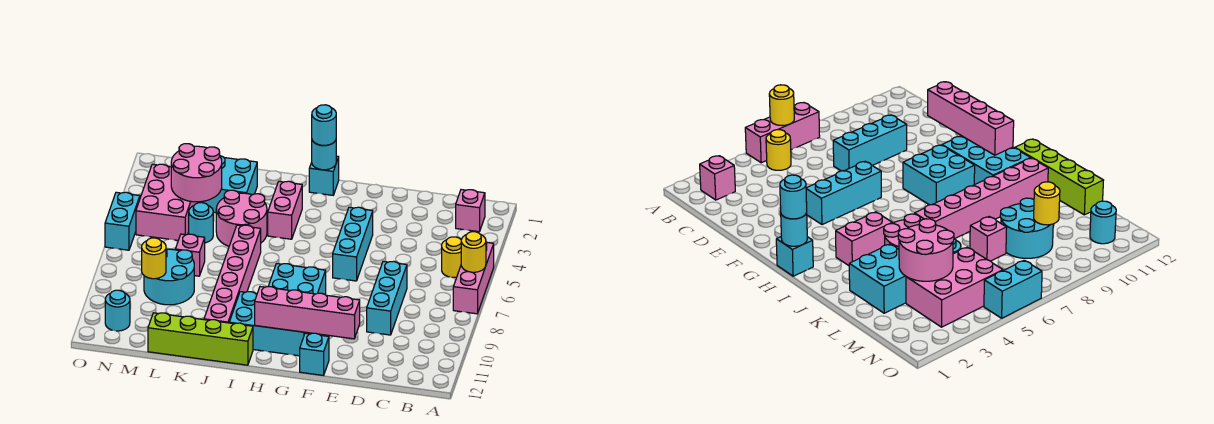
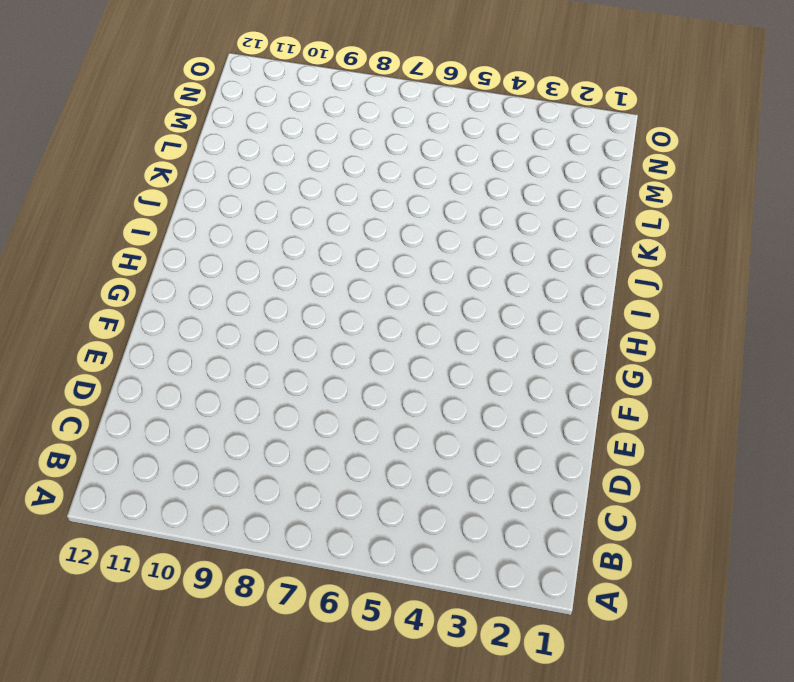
none -> pink brick A5:A7 level 1
none -> pink brick B2 level 1
none -> yellow round brick B5 level 1

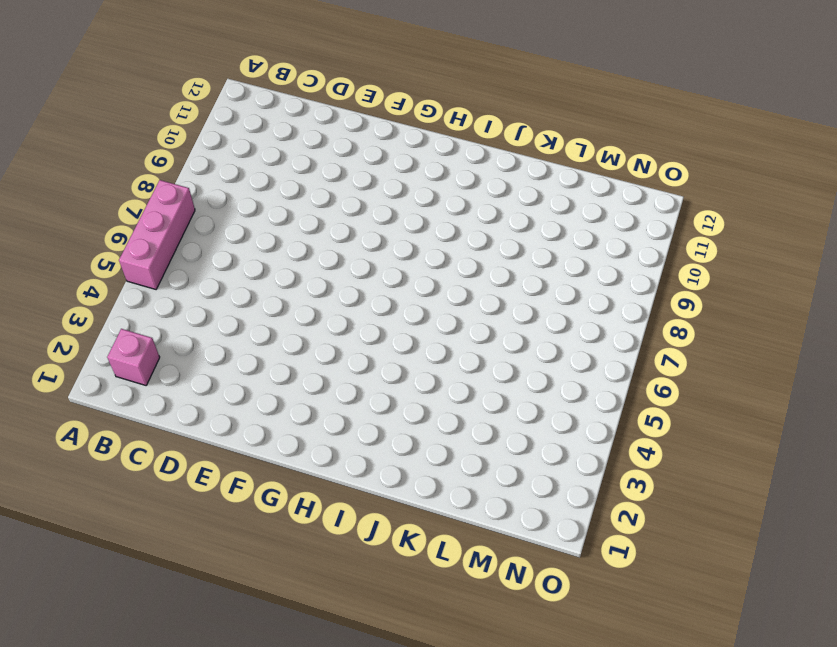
none -> yellow round brick B5 level 1
none -> cyan brick D7:D9 level 1
none -> cyan brick F4:F6 level 1

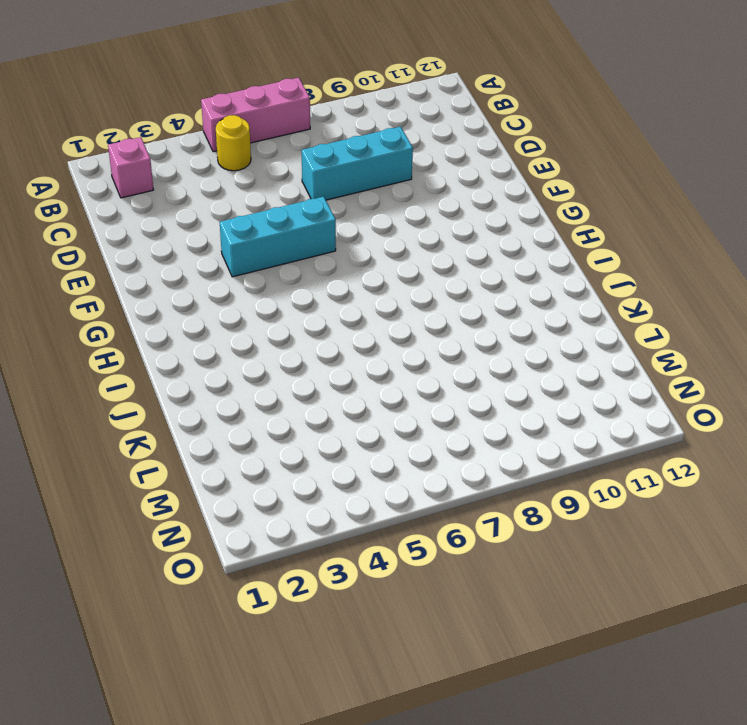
none -> cyan brick F12 level 1
none -> cyan brick G8:H9 level 1
none -> cyan brick G10:I11 level 1

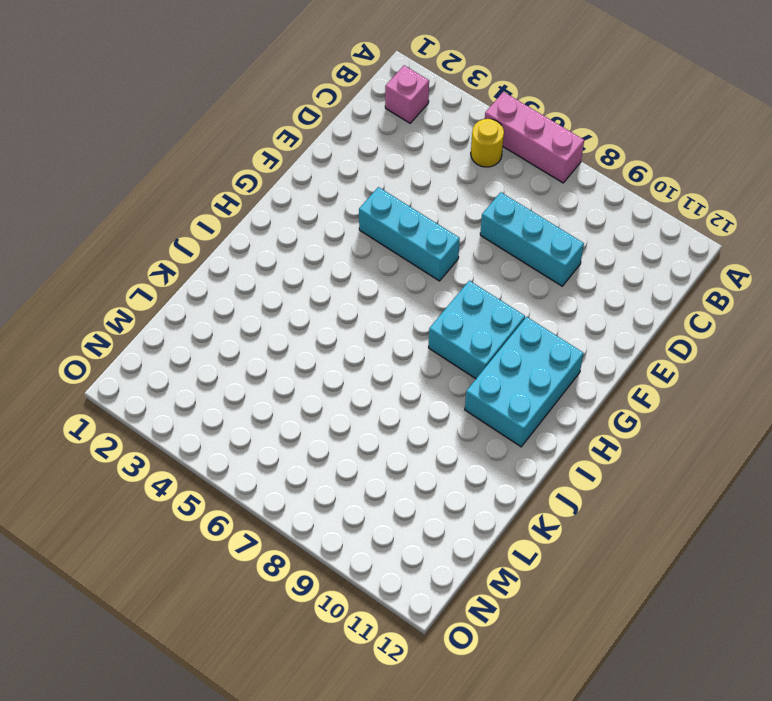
none -> cyan brick F12 level 1
none -> cyan brick H1 level 1
none -> pink brick I3:I4 level 1

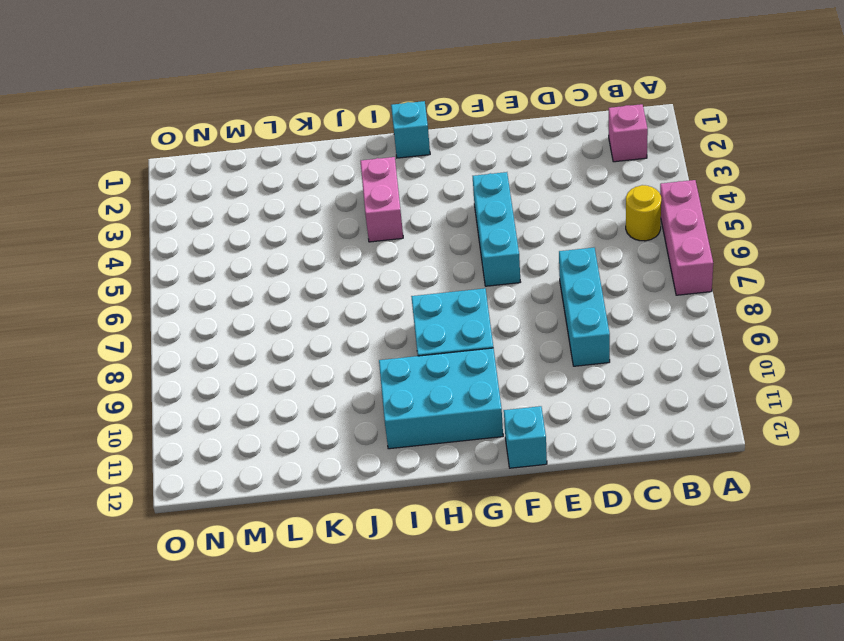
none -> lime brick I12:L12 level 1
none -> pink round brick J4:K5 level 1
none -> pink brick J6:J11 level 1

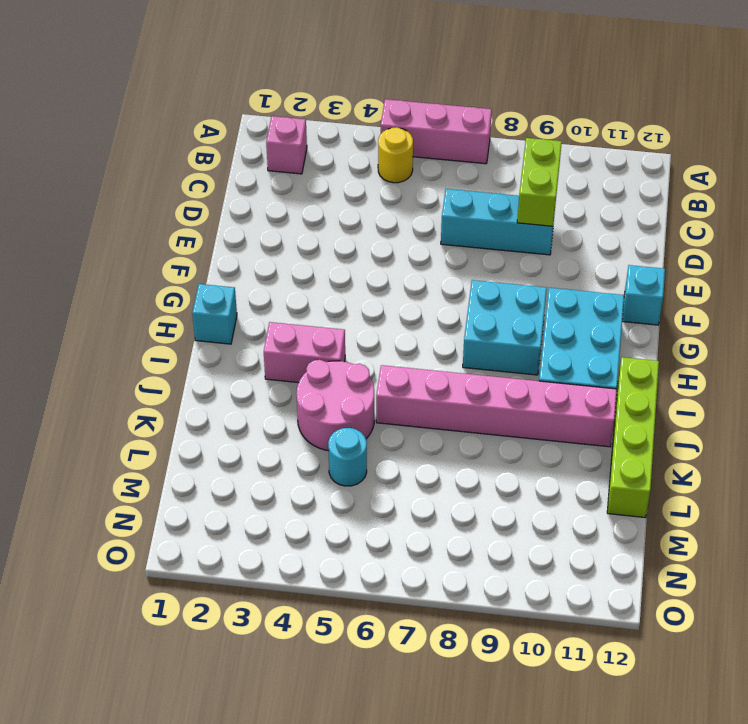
lime brick C9:D9 level 2 -> none
none -> cyan brick F4:F6 level 1
none -> cyan brick K2:L3 level 1
none -> pink brick L7 level 1

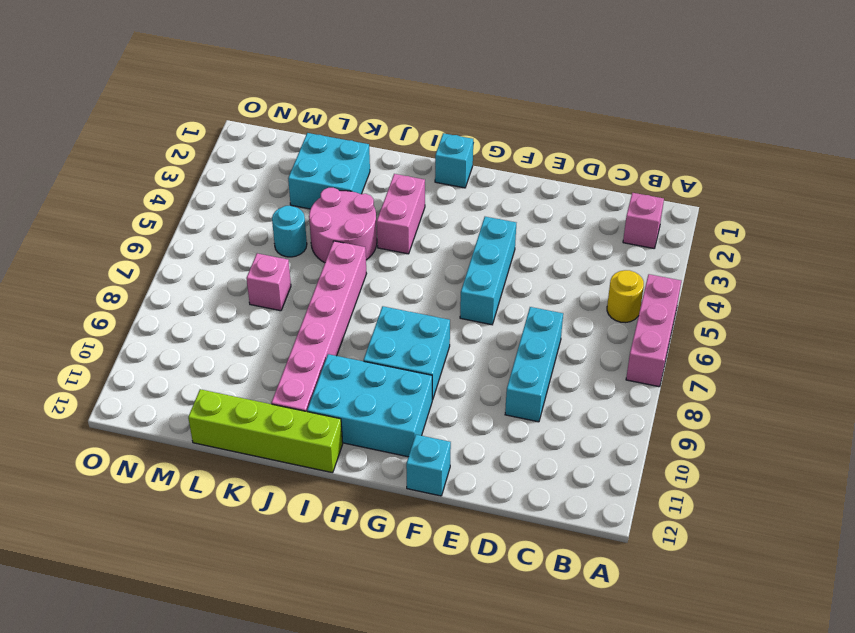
none -> cyan round brick L8:M9 level 1
none -> pink brick M3:N5 level 1
none -> cyan round brick N11 level 1

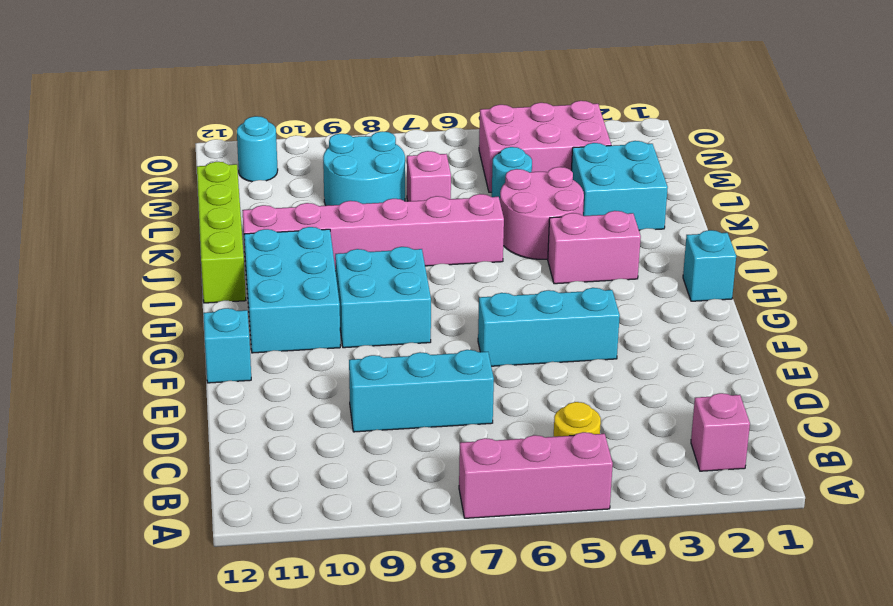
none -> cyan brick O5:O6 level 1
none -> yellow round brick A6 level 2
none -> pink brick E11:H11 level 2

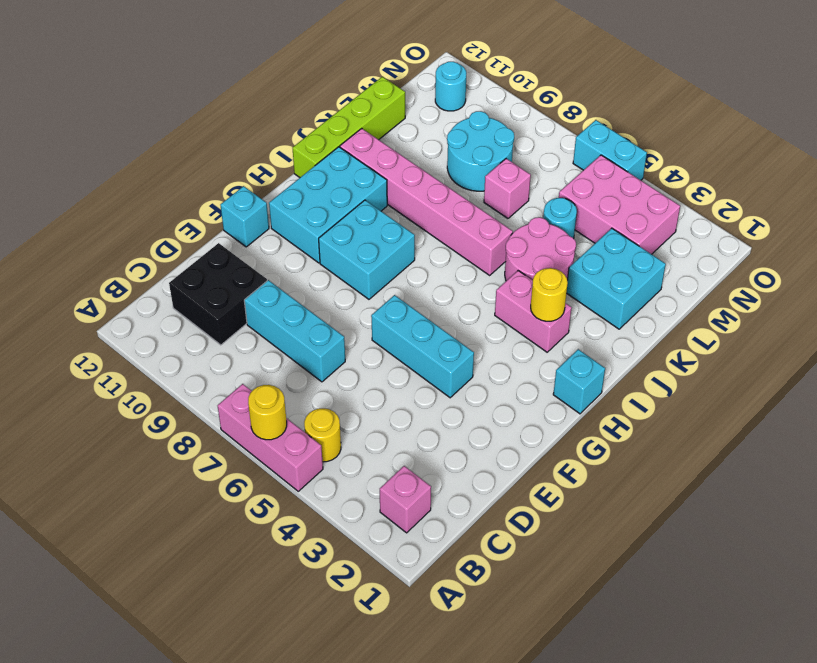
black brick C10:D11 level 1 -> none
yellow round brick I3 level 2 -> yellow round brick M9 level 2
none -> pink brick E11:H11 level 2
none -> cyan round brick H1 level 2
none -> pink round brick L3:M4 level 2

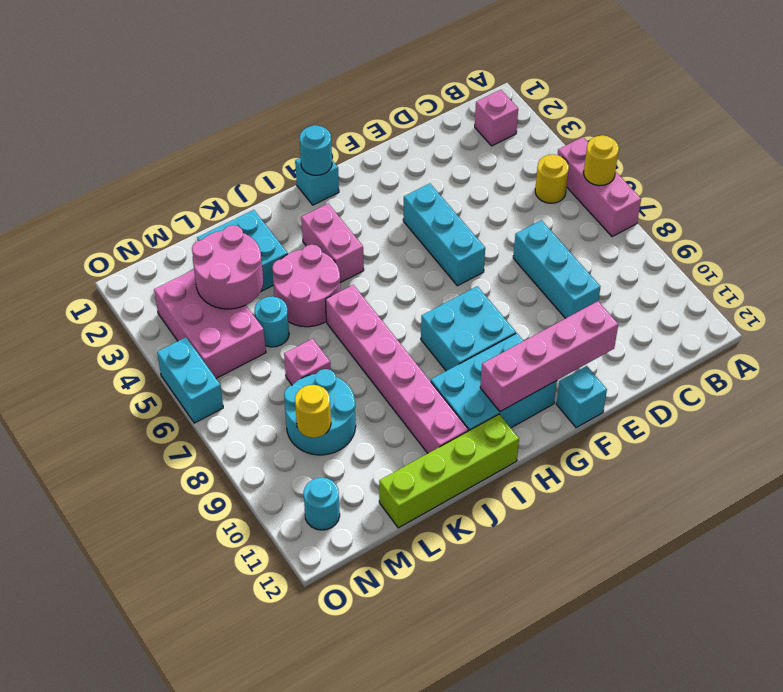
none -> cyan round brick H1 level 3

